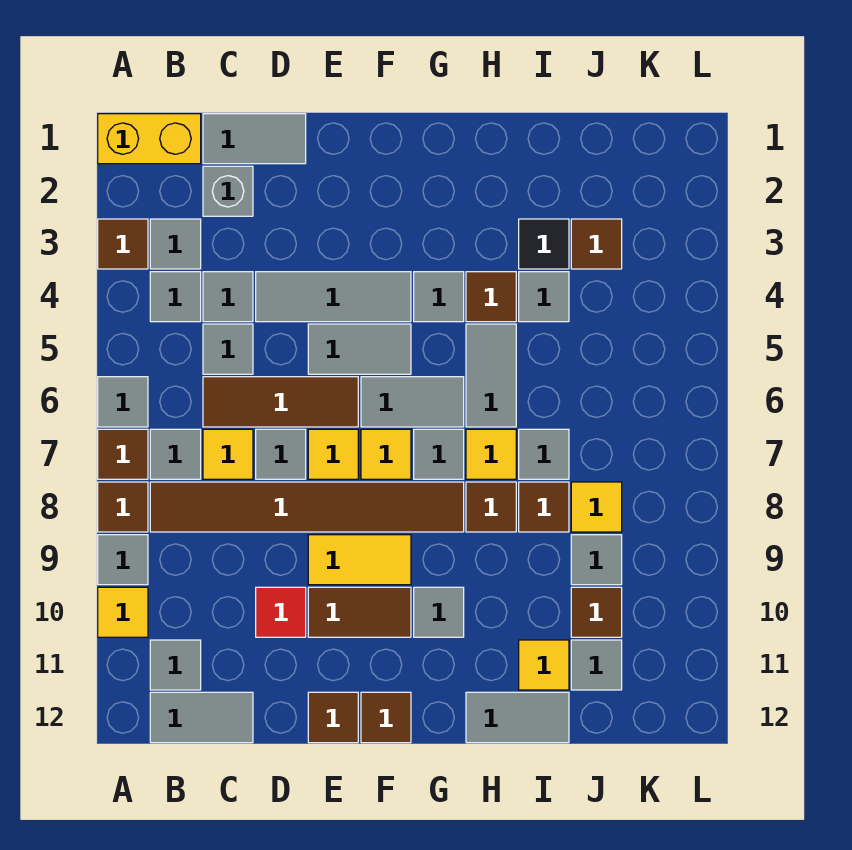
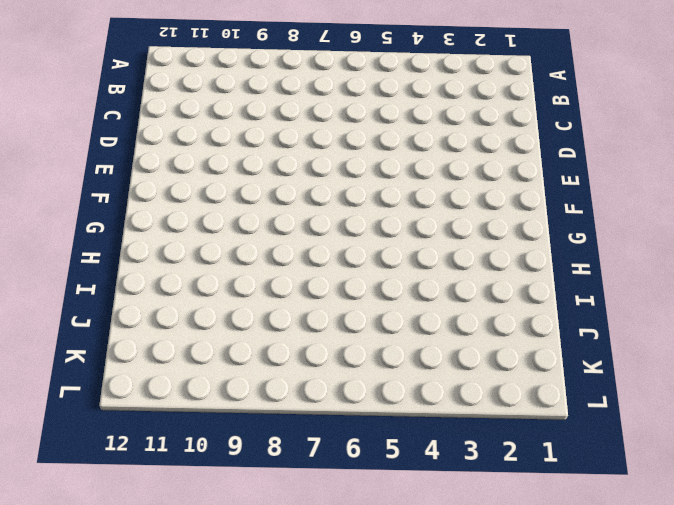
none -> yellow brick A1:B1 level 1
none -> brown tile A3 level 1
none -> grey tile A6 level 1
none -> brown tile A7 level 1

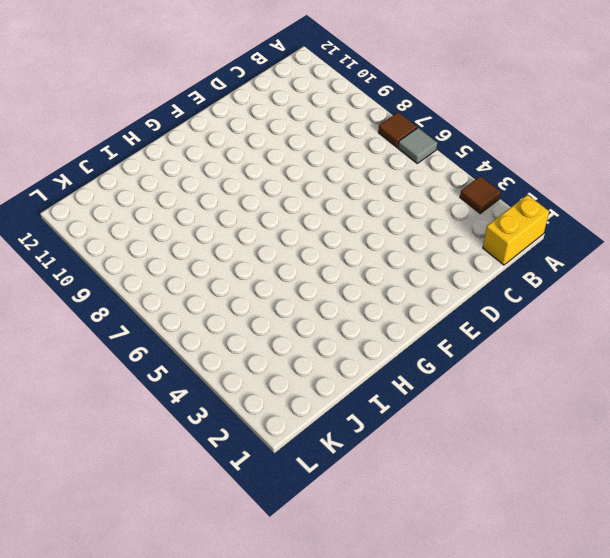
none -> brown tile A8 level 1
none -> grey tile A9 level 1
none -> yellow tile A10 level 1
none -> grey tile B3 level 1

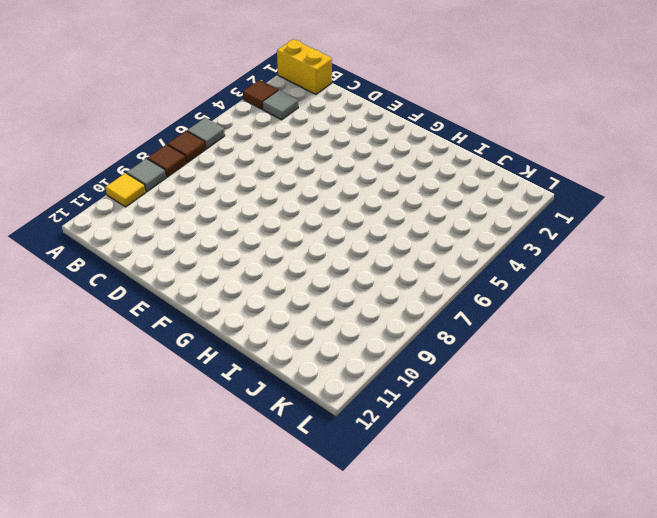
none -> grey tile B4 level 1
none -> grey tile B7 level 1
none -> brown tile B8:G8 level 1
none -> grey tile B11 level 1

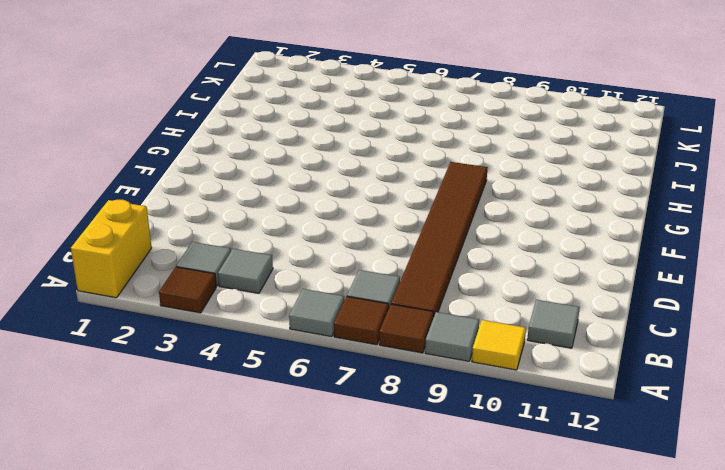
none -> grey tile B12:C12 level 1
none -> grey tile C1:D1 level 1
none -> grey brick C2 level 1
none -> grey tile C4 level 1

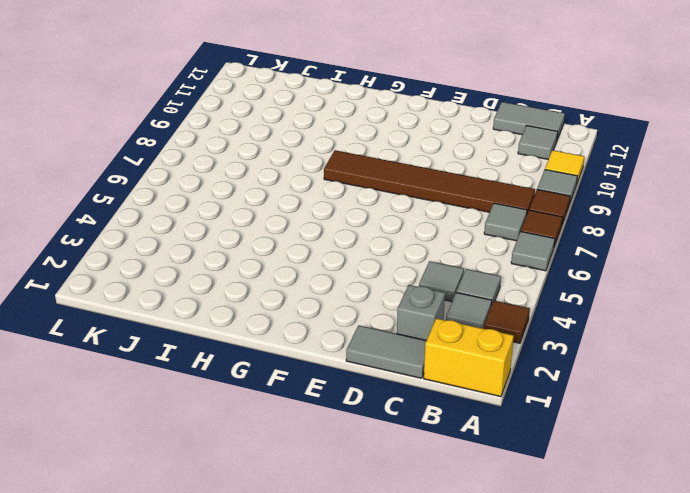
none -> grey tile C5 level 1
none -> brown tile C6:E6 level 1
none -> yellow tile C7 level 1
none -> grey tile D4:F4 level 1

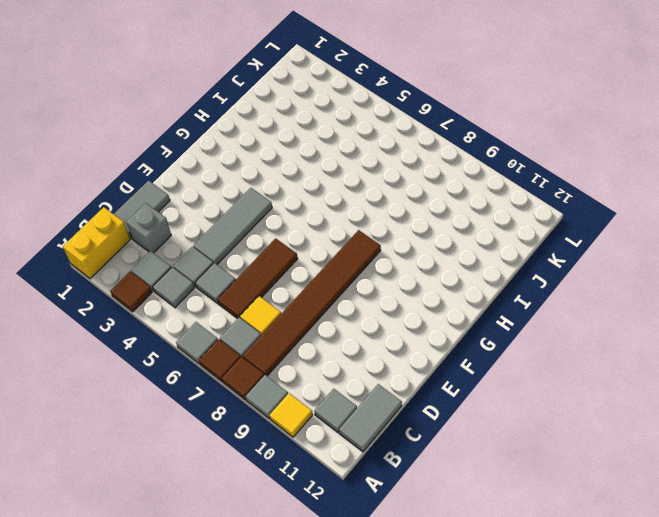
none -> grey tile D7 level 1
none -> red tile D10 level 1
none -> grey tile E5:F5 level 1
none -> yellow tile E7 level 1

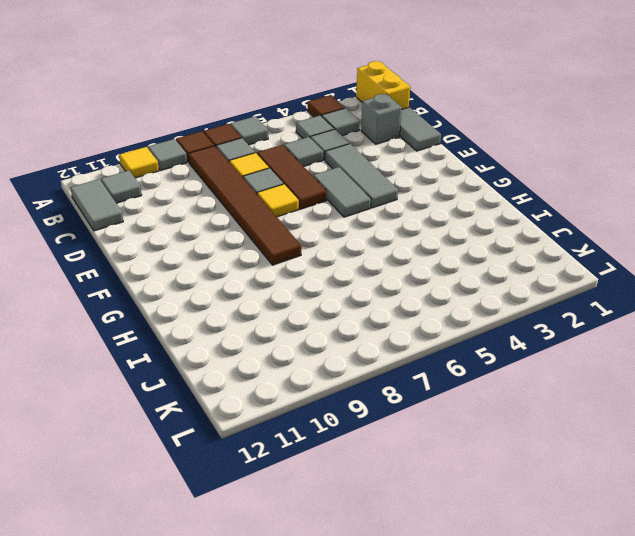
none -> red tile D10 level 1
none -> yellow tile E9:F9 level 1
none -> brown tile E10:F10 level 1
none -> brown tile E12 level 1

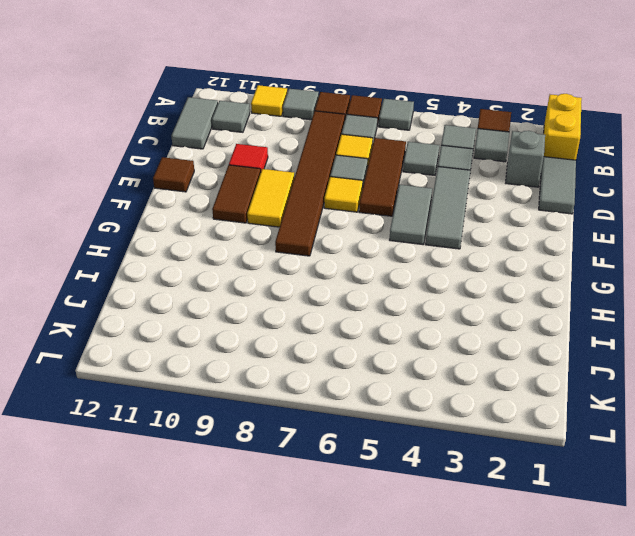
none -> grey tile F6:G6 level 1
none -> yellow tile F7 level 1
none -> brown tile F12 level 1
none -> grey tile G4 level 1

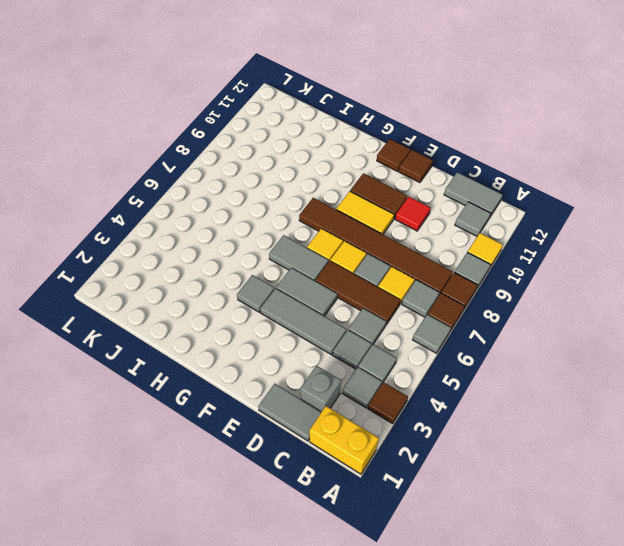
none -> grey tile G7 level 1
none -> grey tile G10 level 1
none -> brown tile H4 level 1
none -> grey tile H5:H6 level 1

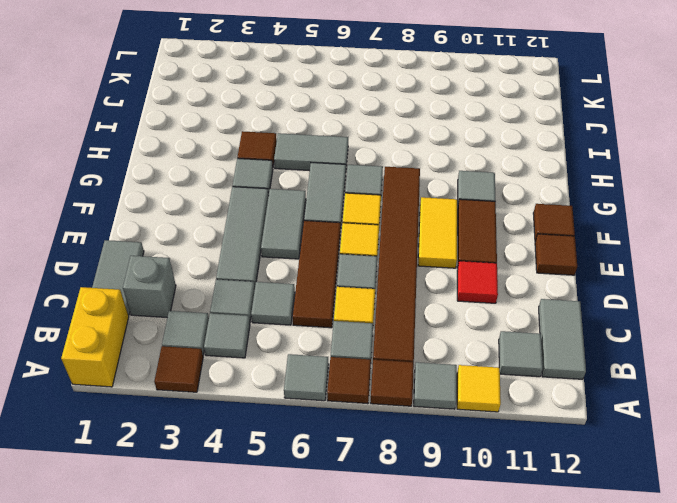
none -> yellow tile H7 level 1
none -> brown tile H8 level 1
none -> grey tile H12:I12 level 1
none -> black tile I3 level 1

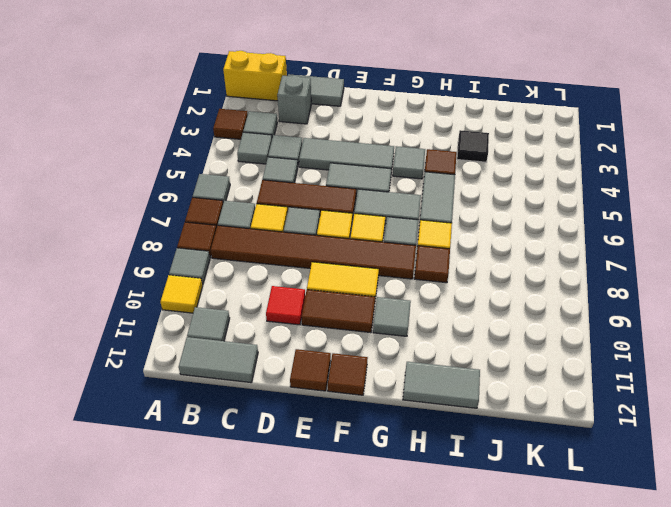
none -> grey tile I4 level 1
none -> grey tile I7 level 1
none -> brown tile I8 level 1
none -> yellow tile I11 level 1

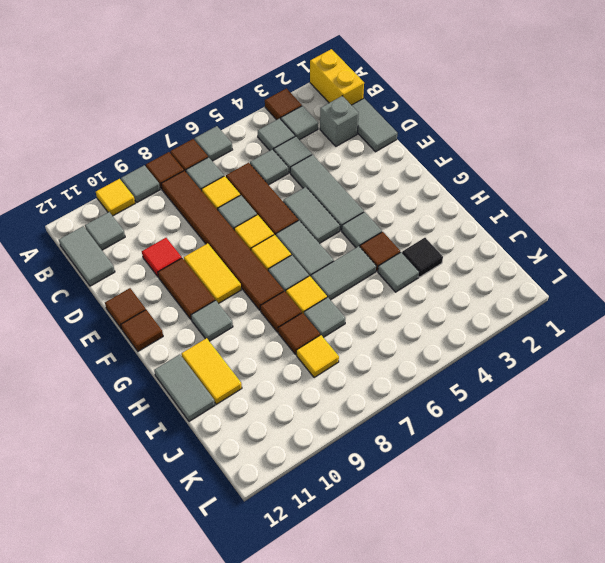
yellow tile H11:I11 level 1 -> yellow tile I11 level 1
none -> brown tile J3 level 1
none -> grey tile J9 level 1
none -> brown tile J10 level 1
none -> grey tile J11 level 1

